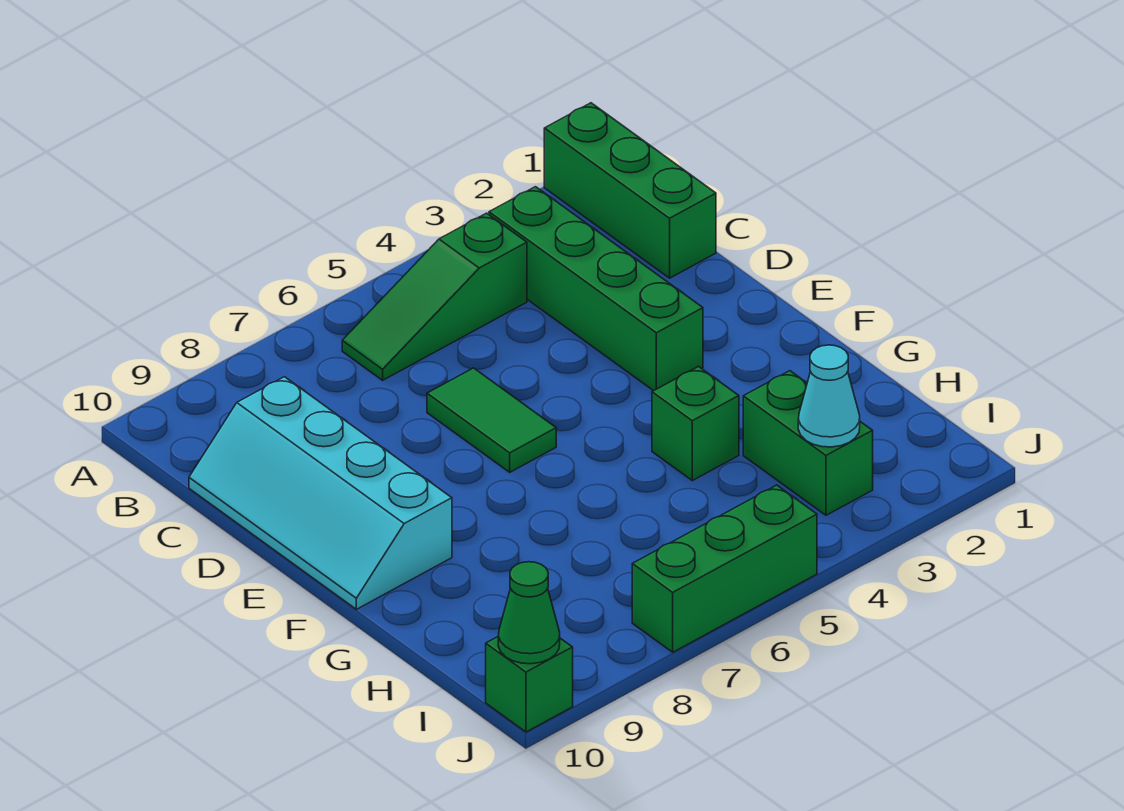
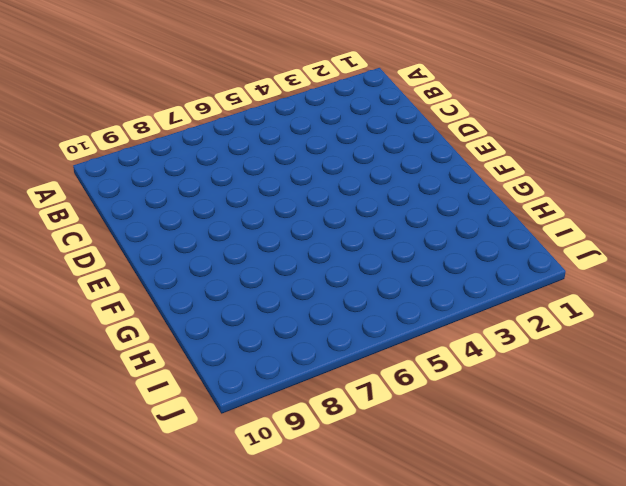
none -> green brick A1:C1 level 1
none -> green brick B3:E3 level 1

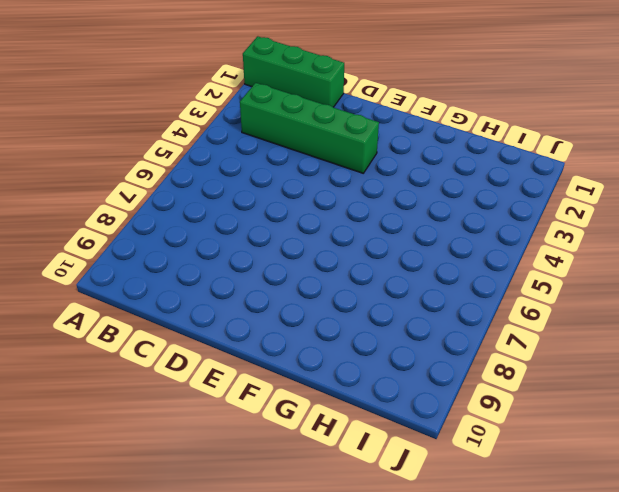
none -> green slope B4:B6 level 1 top 4
none -> cyan slope C9:F10 level 1 top 9

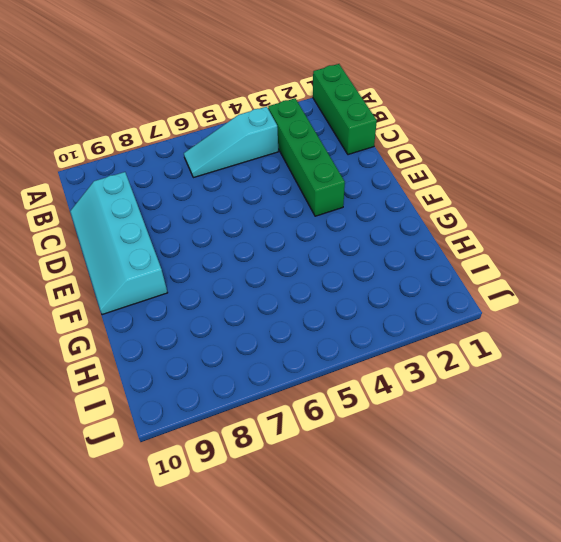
cyan slope B4:B6 level 1 top 4 -> green slope B4:B6 level 1 top 4
none -> green tile D6:E6 level 1
none -> green brick G4 level 1

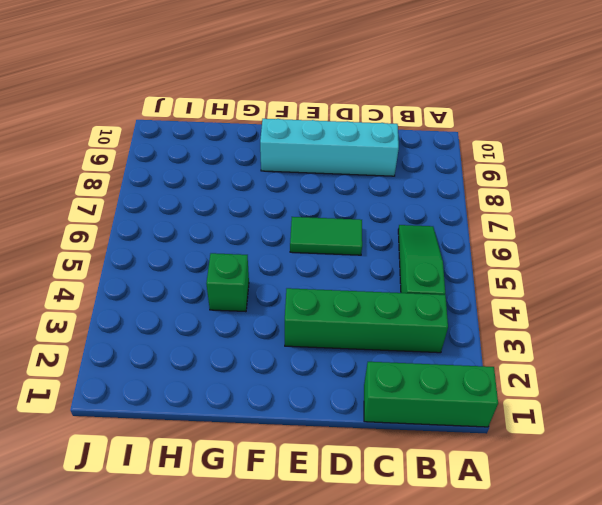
none -> green brick H3:I3 level 1
none -> green brick J5:J7 level 1

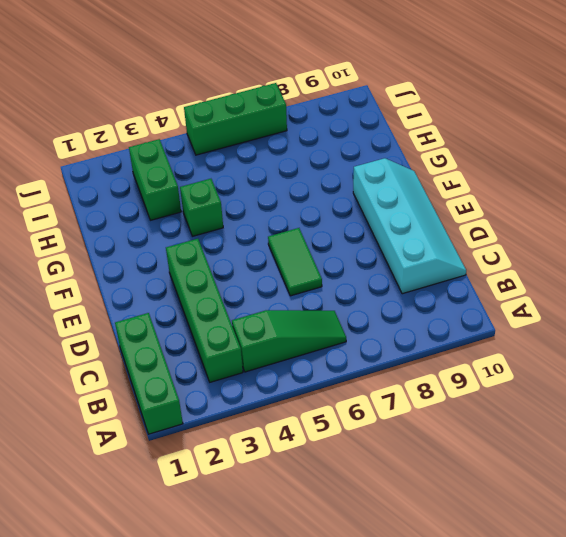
none -> green brick J10 level 1
none -> cyan cone I3 level 2

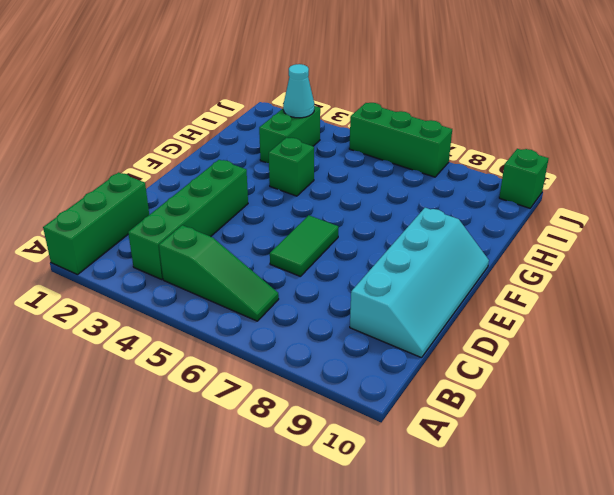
none -> green cone J10 level 2

